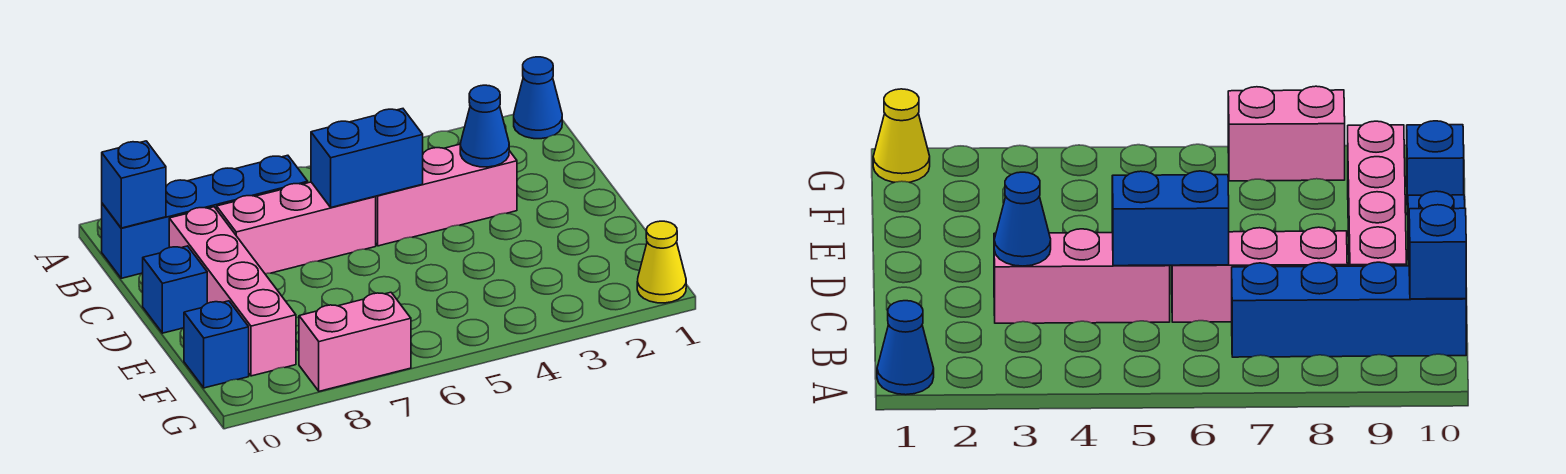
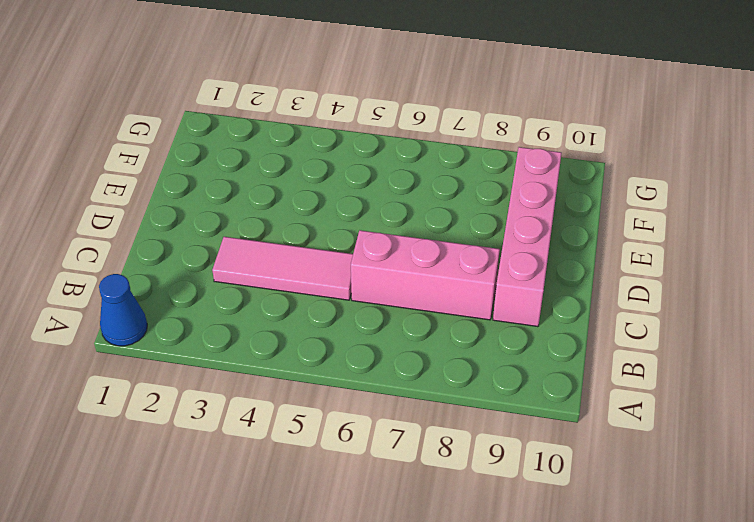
pink tile C3:C5 level 1 -> pink brick C3:C5 level 1
none -> blue brick B7:B10 level 1
none -> blue brick D10 level 1
none -> blue brick F10 level 1

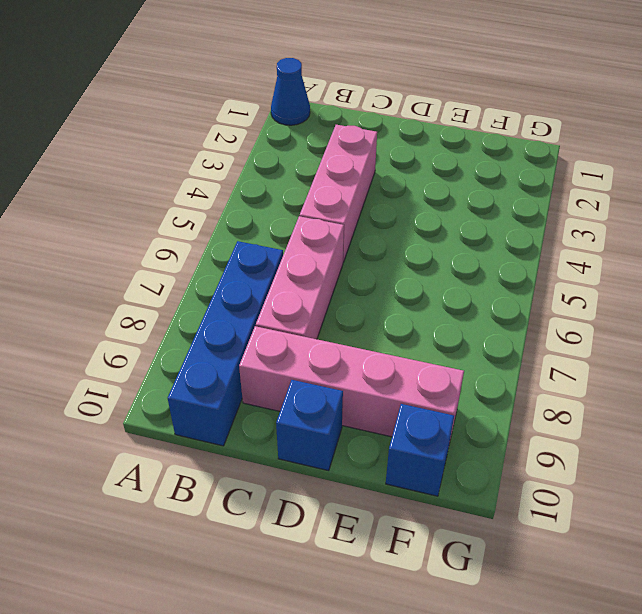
none -> yellow cone G1 level 1
none -> pink brick G7:G8 level 1
none -> blue brick B10 level 2

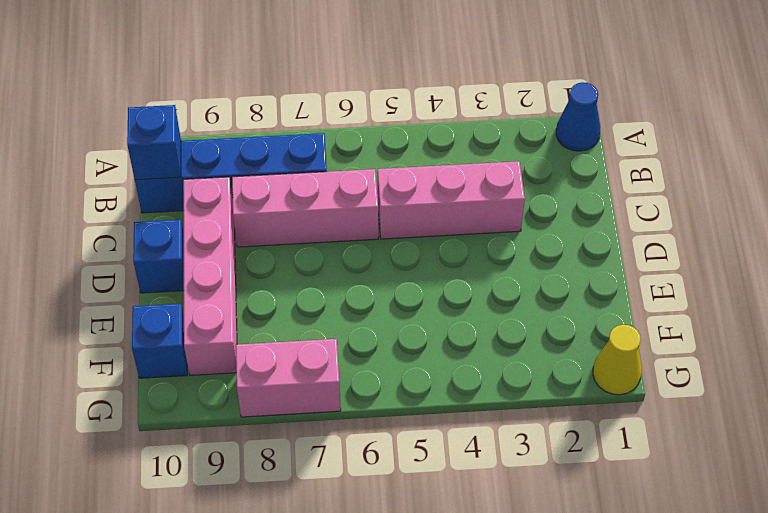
none -> blue cone C3 level 2
none -> blue brick C5:C6 level 2

